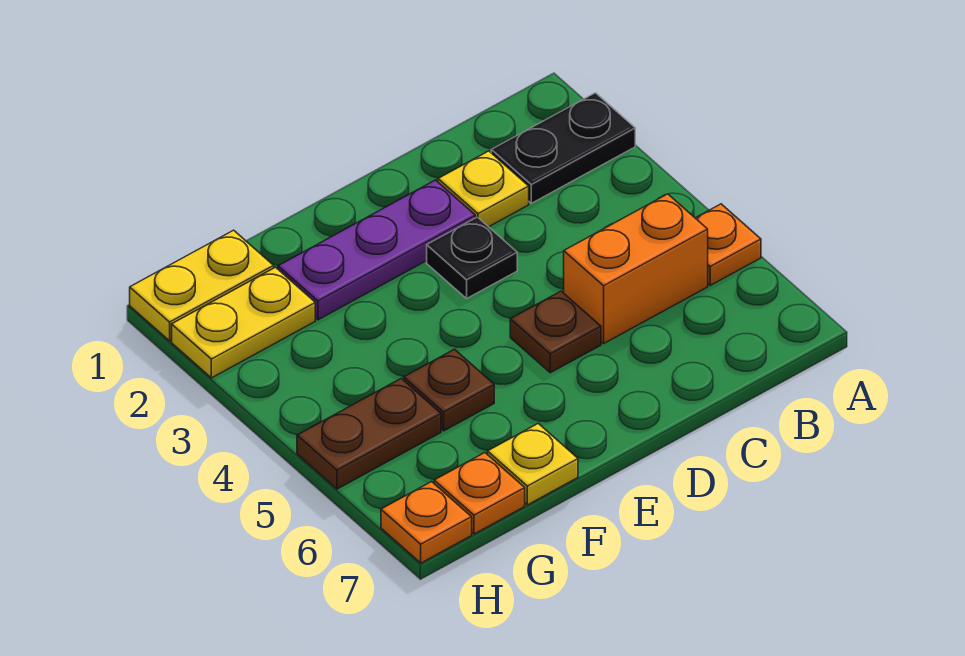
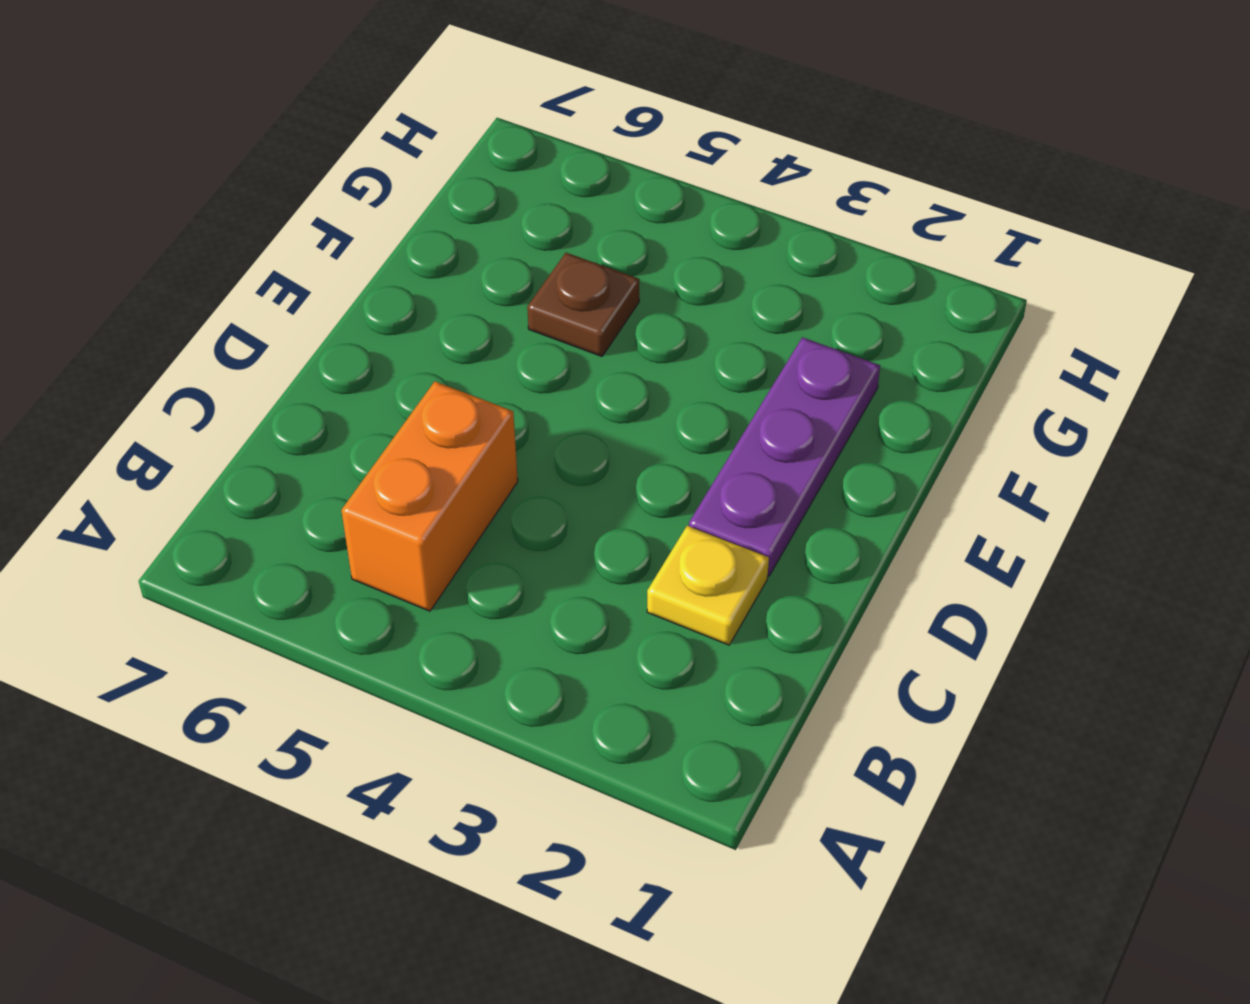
none -> black plate A2:B2 level 1
none -> orange plate A5 level 1
none -> black plate D3 level 1

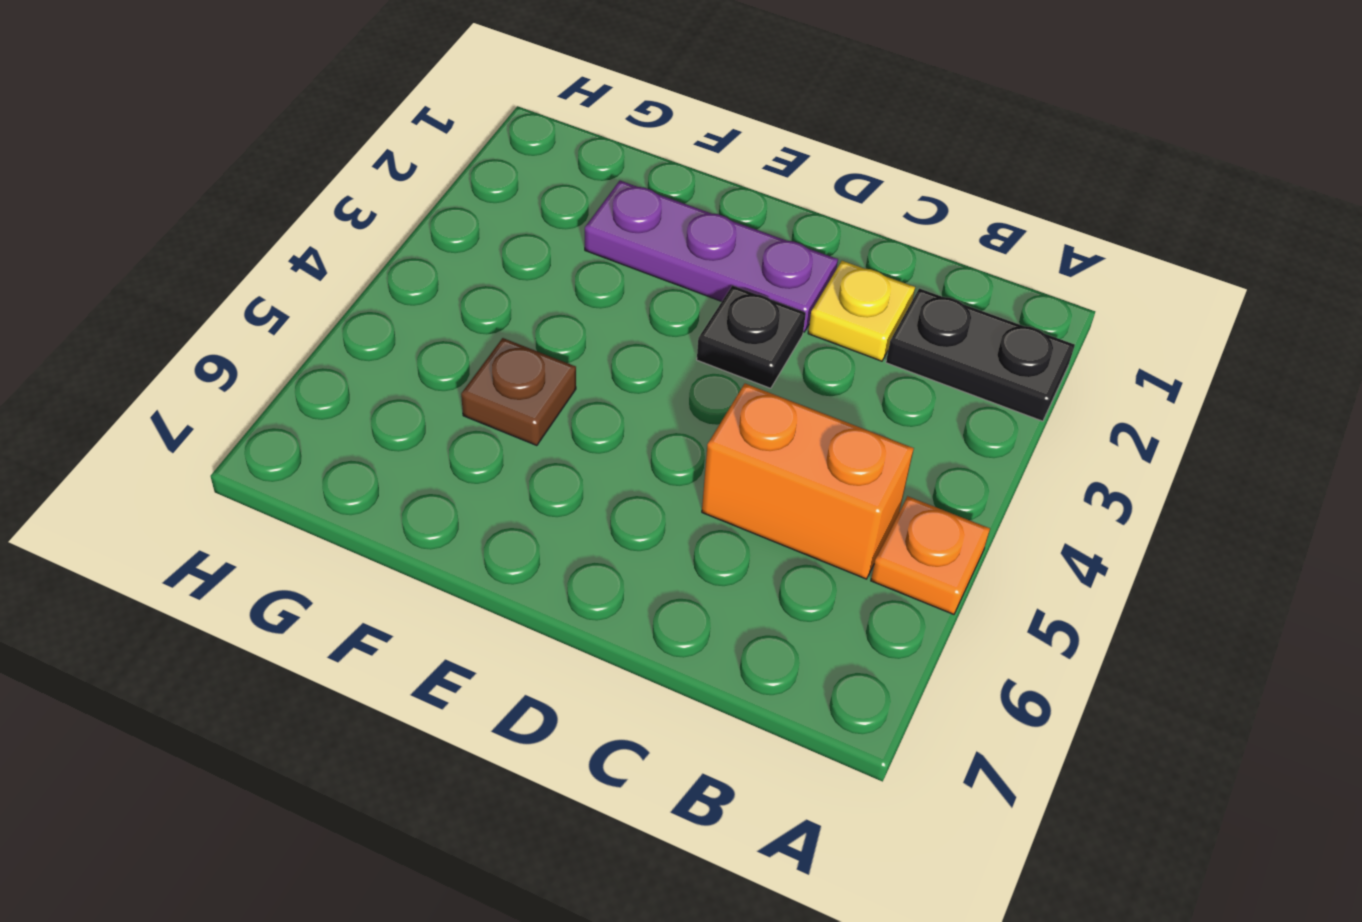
none -> brown plate D5 level 1
none -> yellow plate F7 level 1
none -> yellow plate G1:H1 level 1

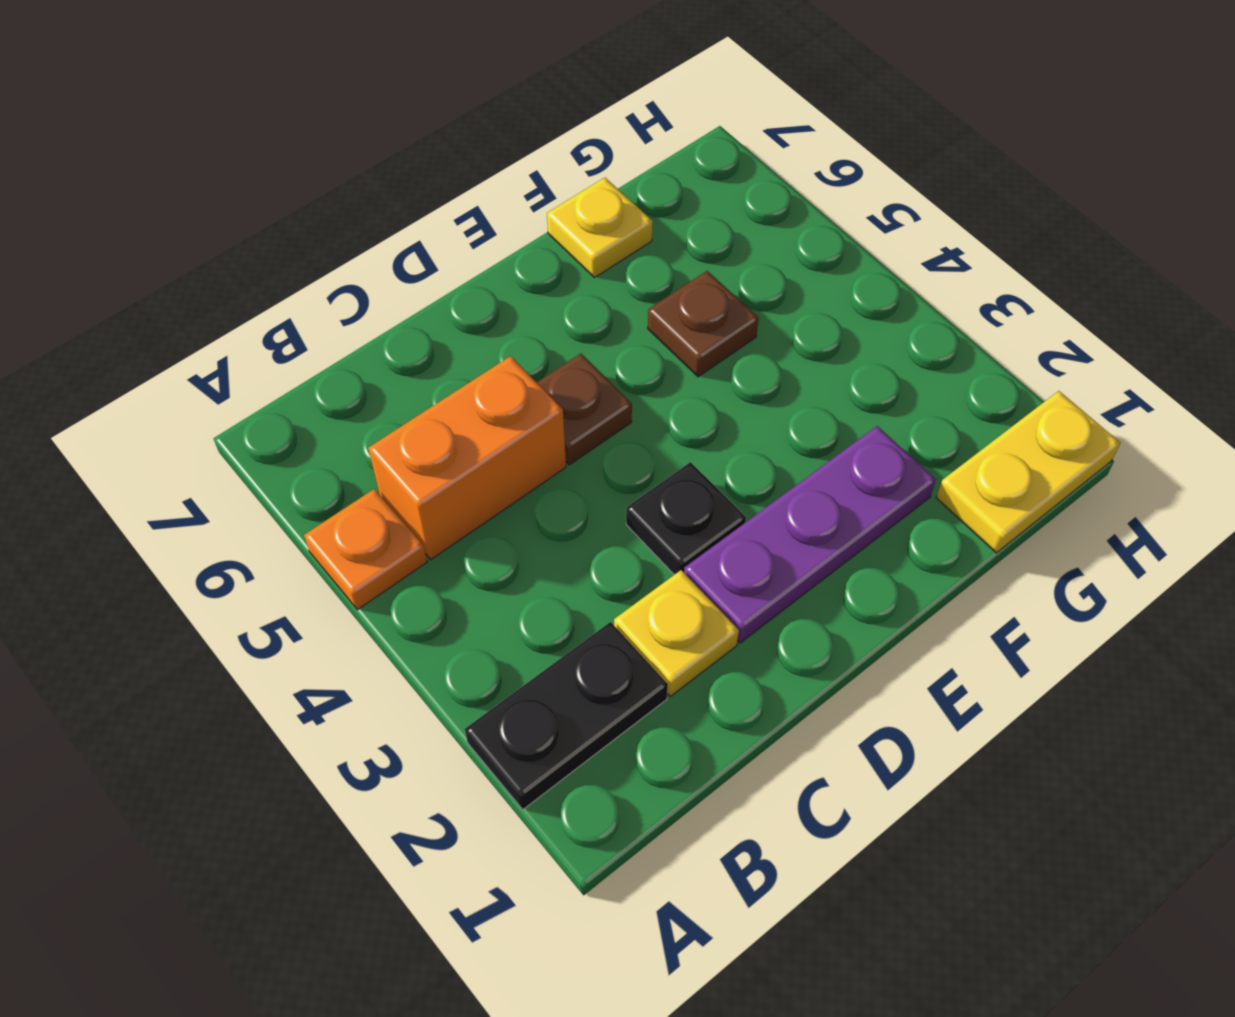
none -> yellow plate G2:H2 level 1
none -> brown plate G5:H5 level 1
none -> orange plate G7 level 1

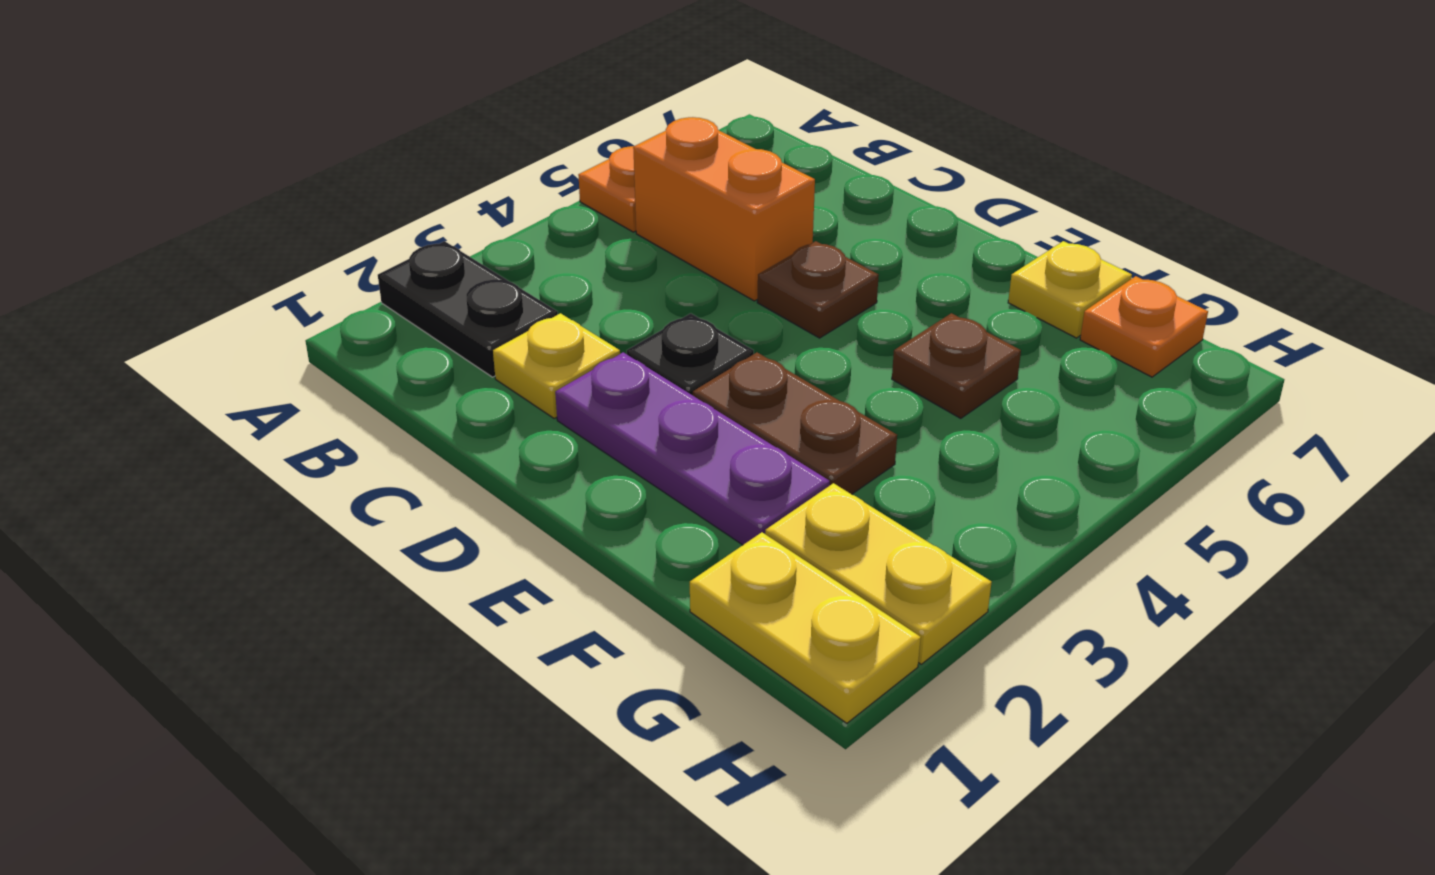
brown plate E3:F3 level 1 -> brown plate G5:H5 level 1
none -> orange plate H7 level 1

